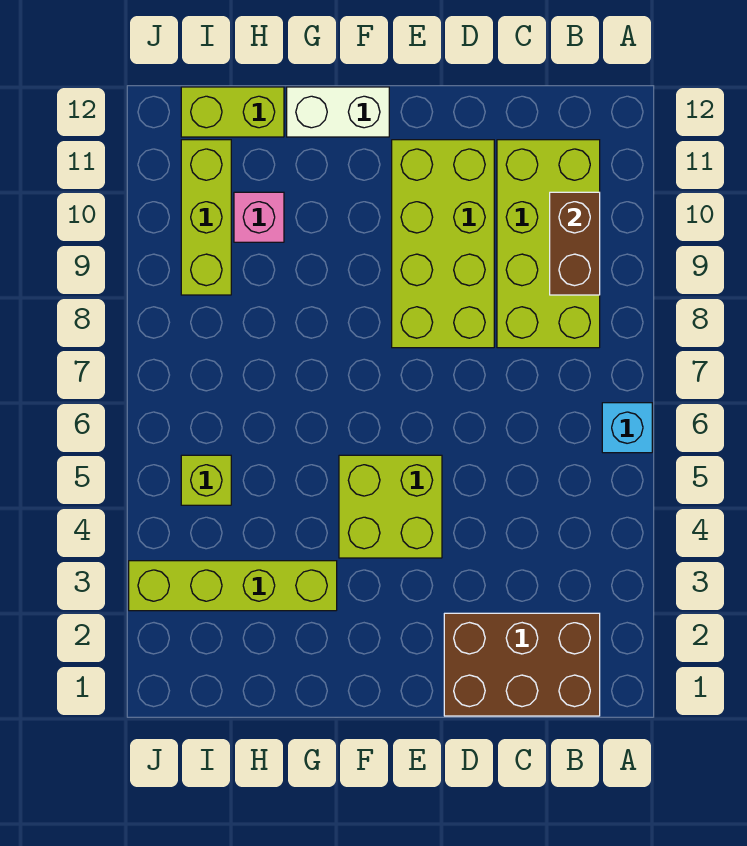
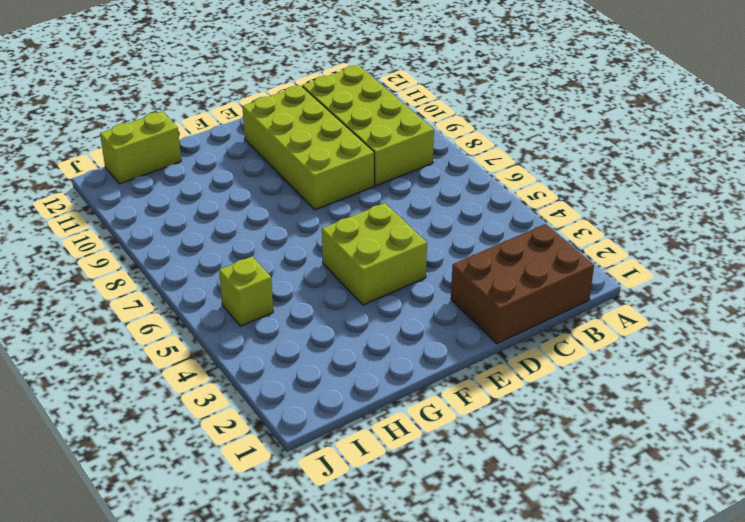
none -> cyan brick A6 level 1
none -> white brick F12:G12 level 1
none -> lime brick G3:J3 level 1

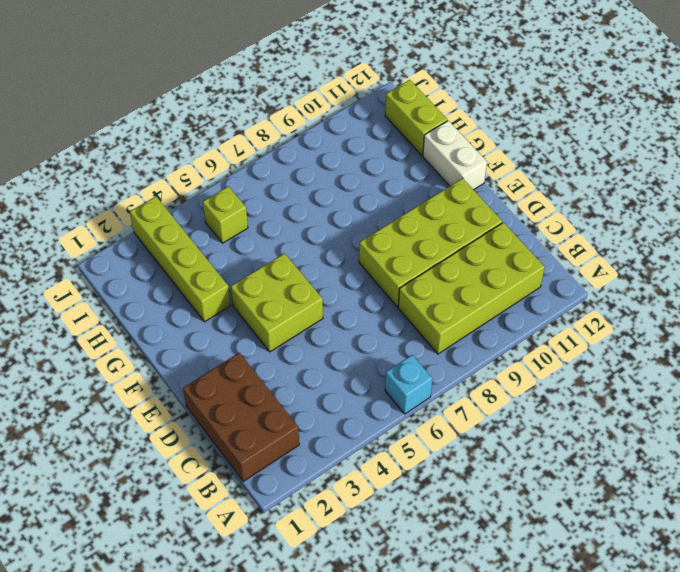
none -> pink brick H10 level 1
none -> lime brick I9:I11 level 1
none -> brown brick B9:B10 level 2

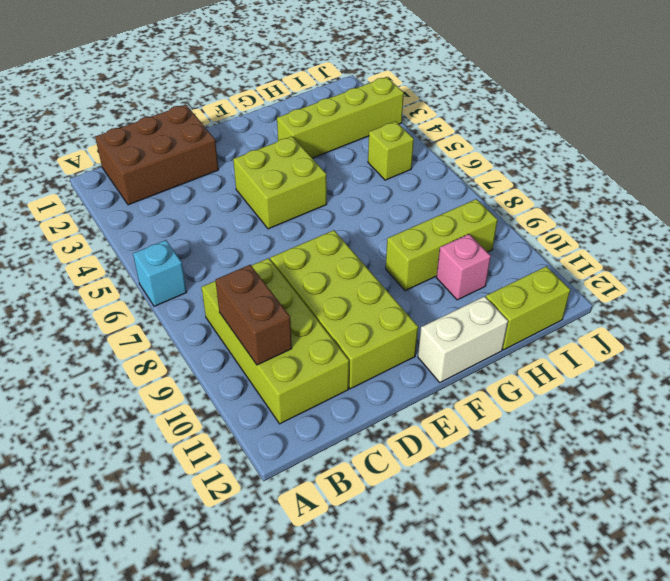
lime brick G9:I9 level 1 -> lime brick I9:I11 level 1

